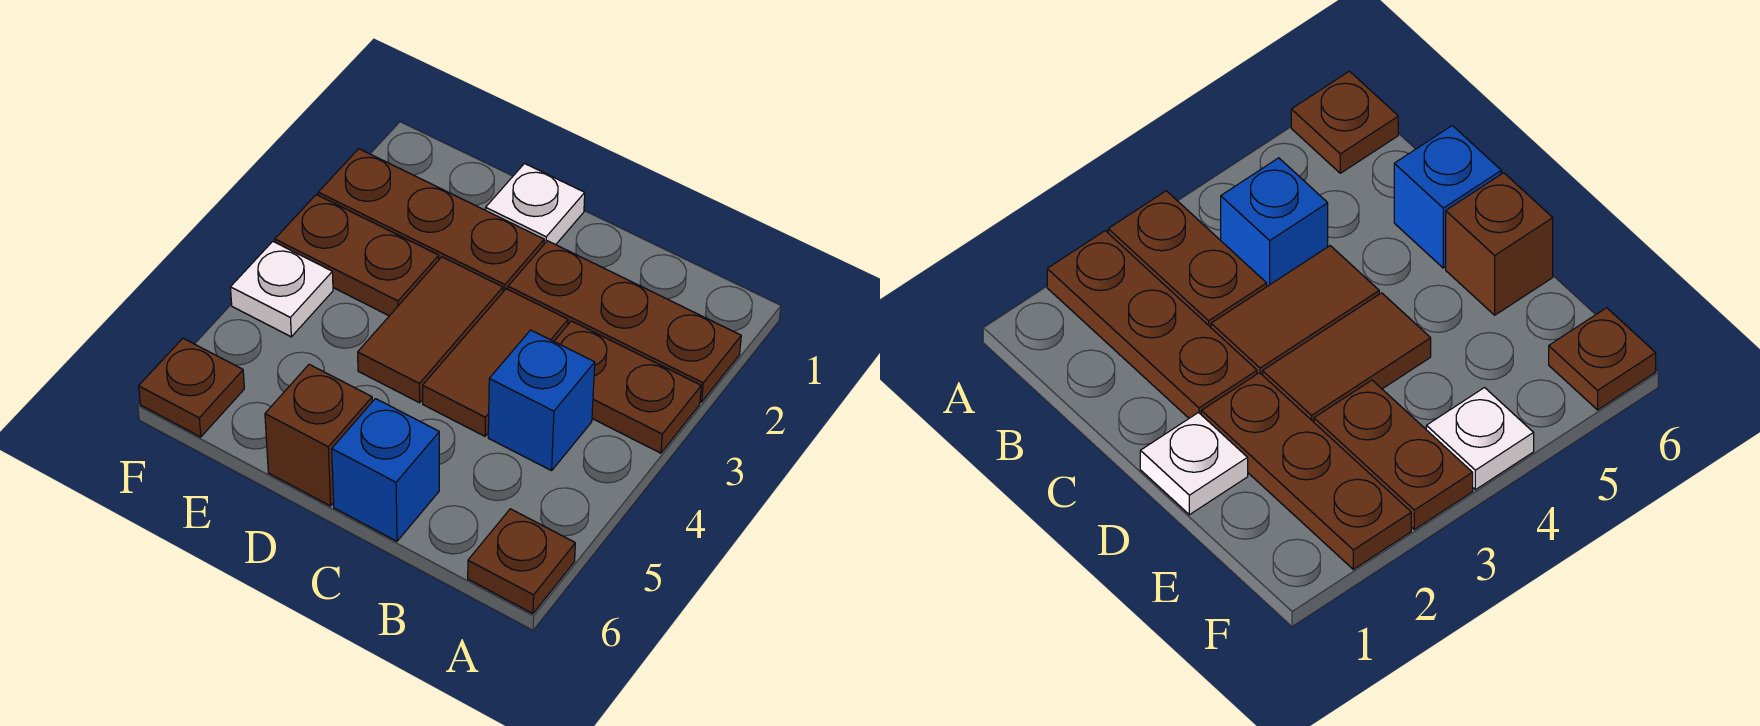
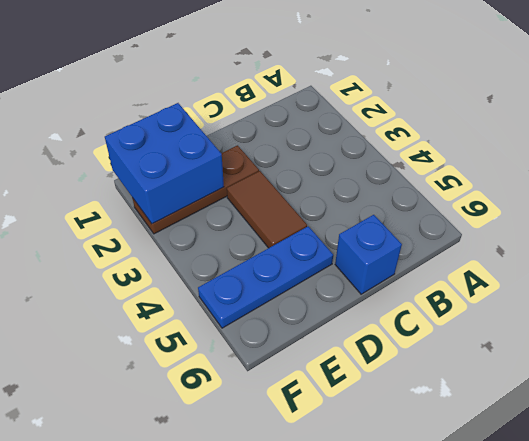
blue plate D5:F5 level 1 -> none
blue brick E1:F2 level 2 -> none
none -> brown plate A2:C2 level 1
none -> brown plate A3:B3 level 1
none -> brown plate A6 level 1

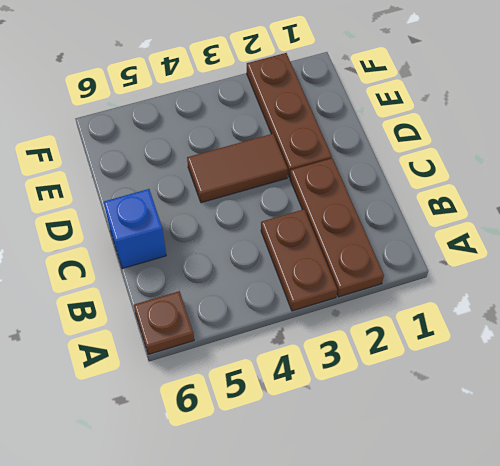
none -> blue brick B4 level 1
none -> brown tile C3:C4 level 1
none -> white plate D1 level 1

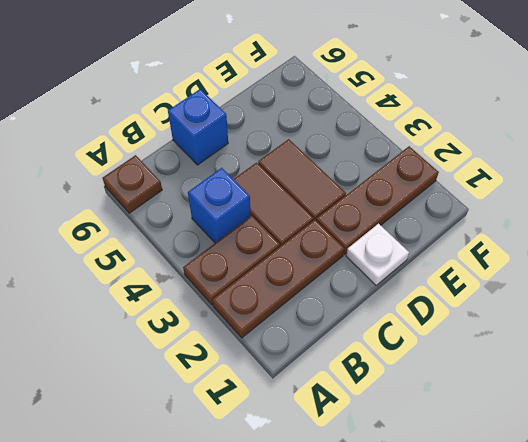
none -> brown brick D6 level 1
none -> brown plate E3:F3 level 1
none -> white plate F4 level 1

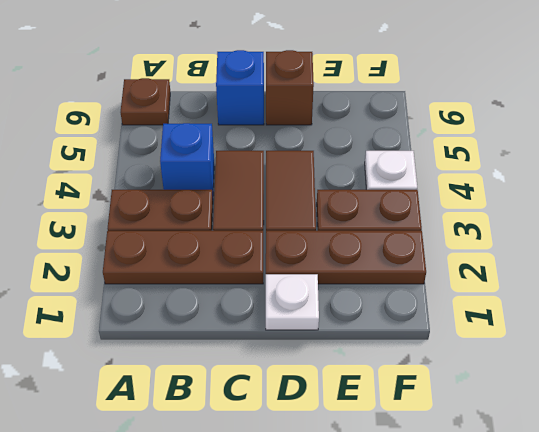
none -> brown plate F6 level 1

